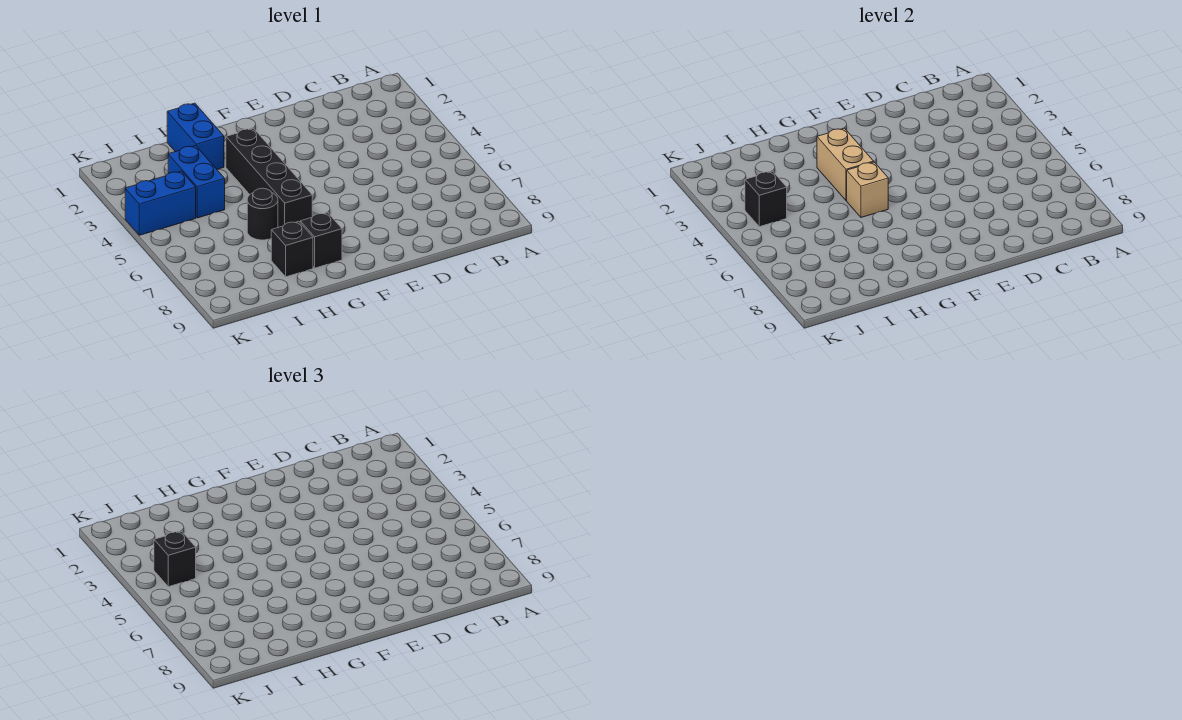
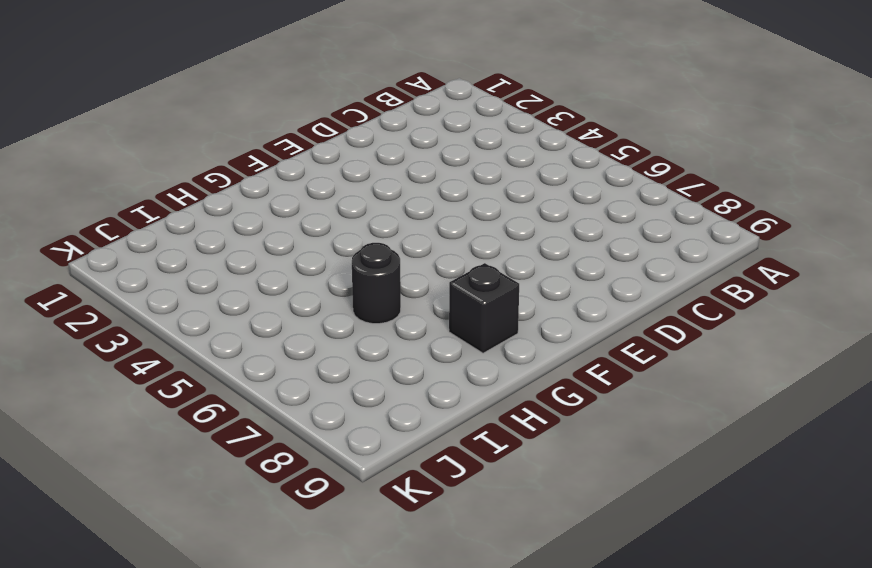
none -> black brick G3:G6 level 1
none -> blue brick H1:H2 level 1

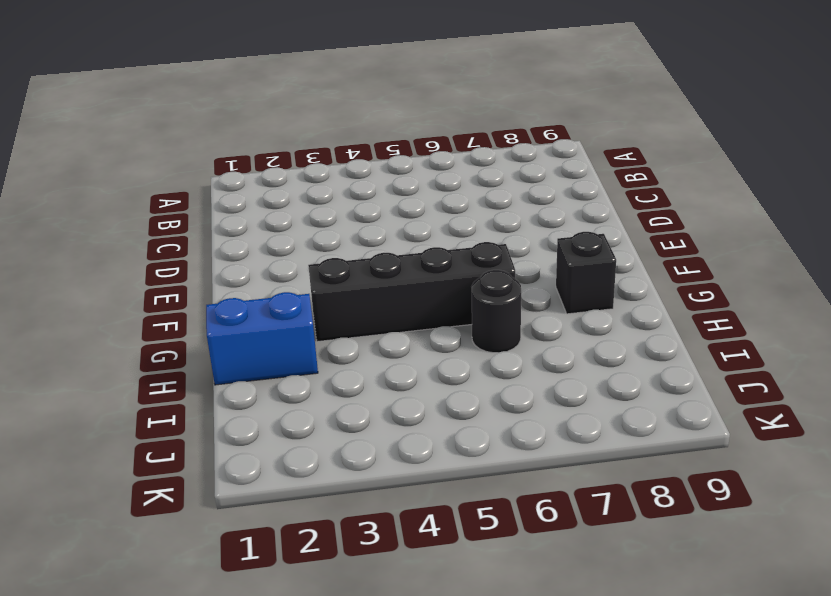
none -> black brick H8 level 1
none -> blue brick I3:I4 level 1

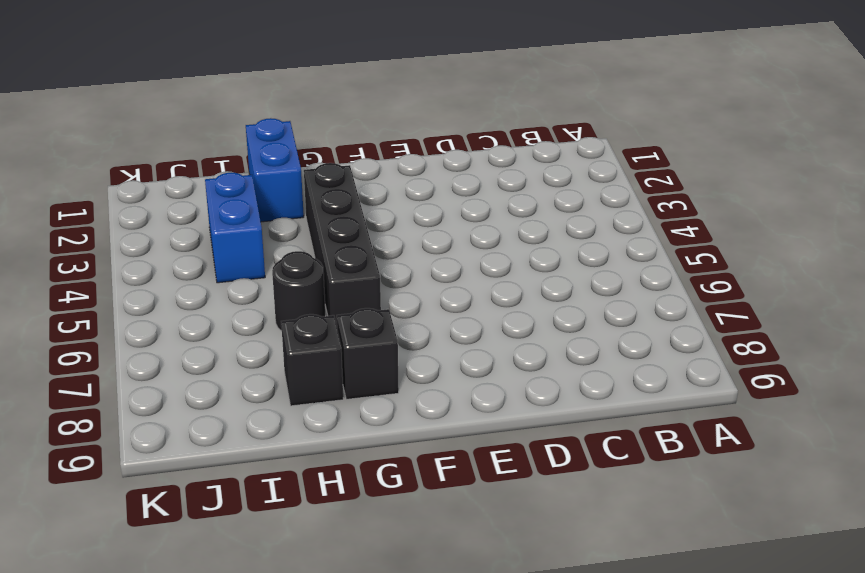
none -> blue brick J4:K4 level 1
none -> tan brick G3:G4 level 2

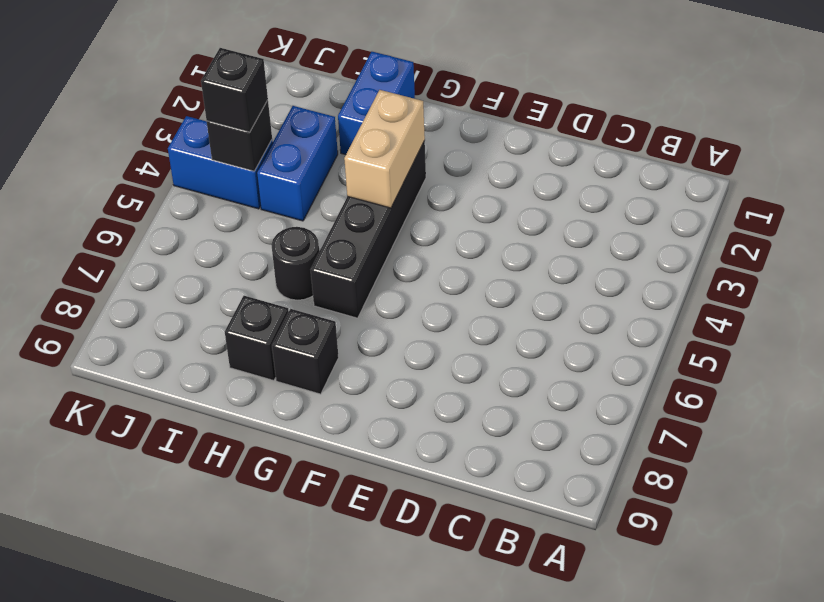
none -> tan brick G5 level 2

